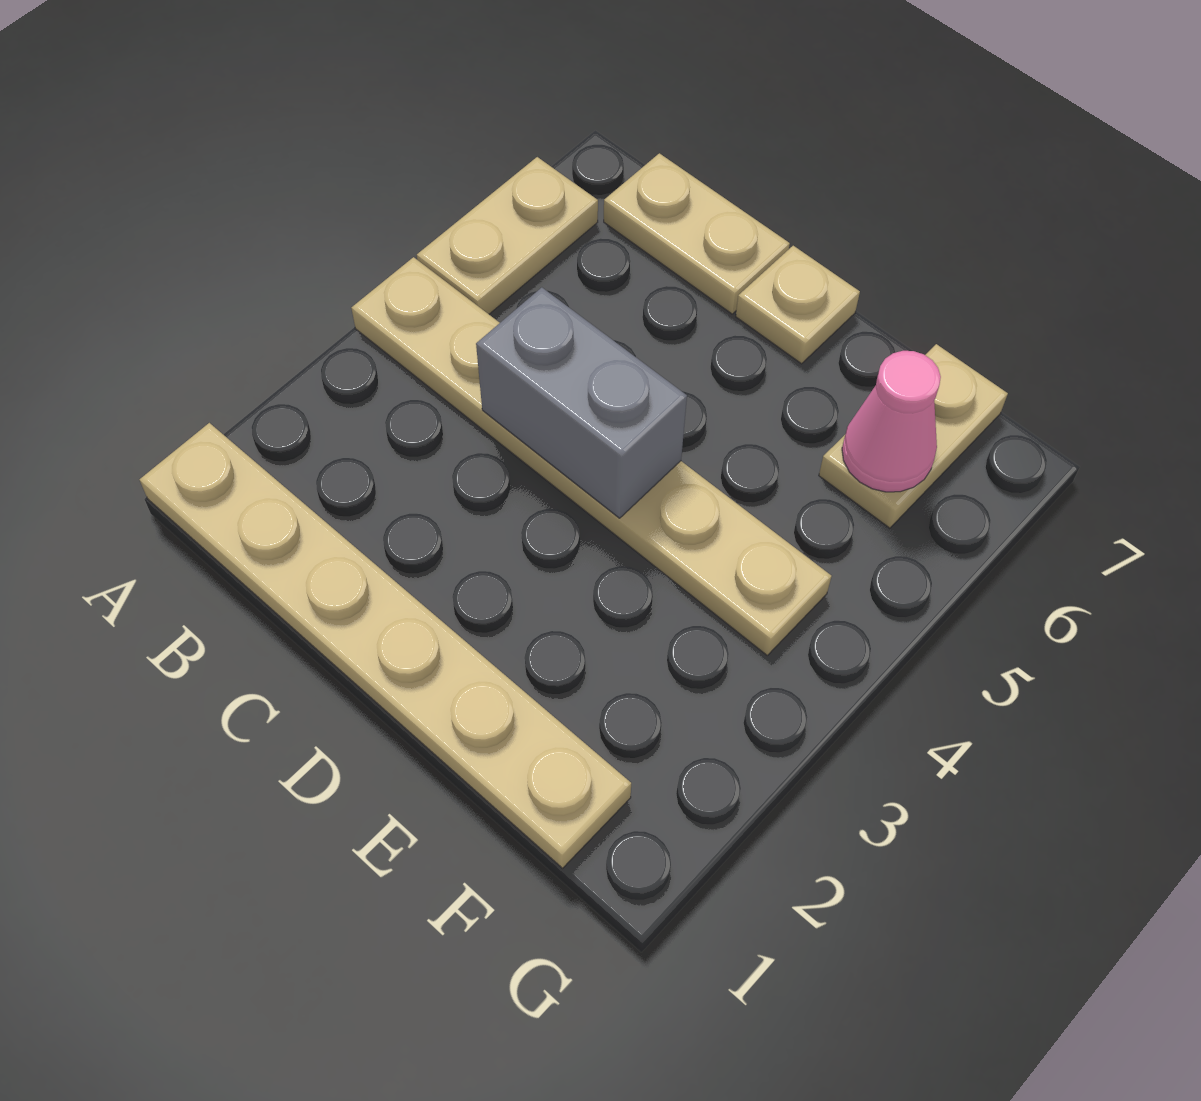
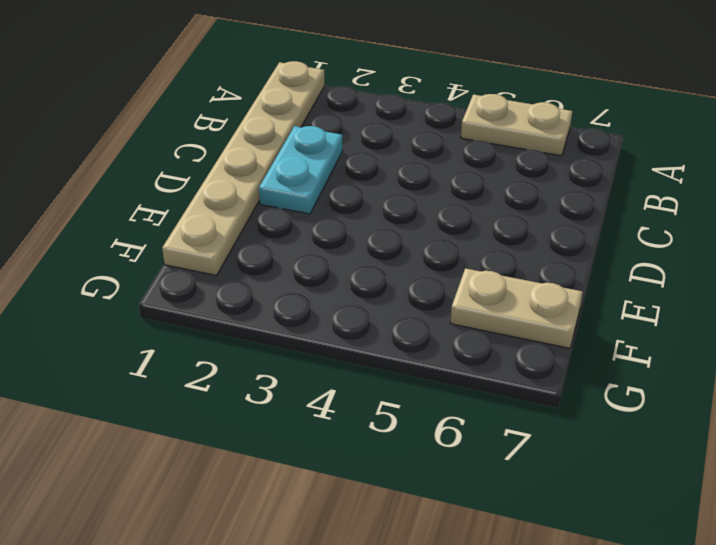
cyan plate C2:D2 level 1 -> none
none -> tan plate A4:F4 level 1
none -> tan plate B7:C7 level 1

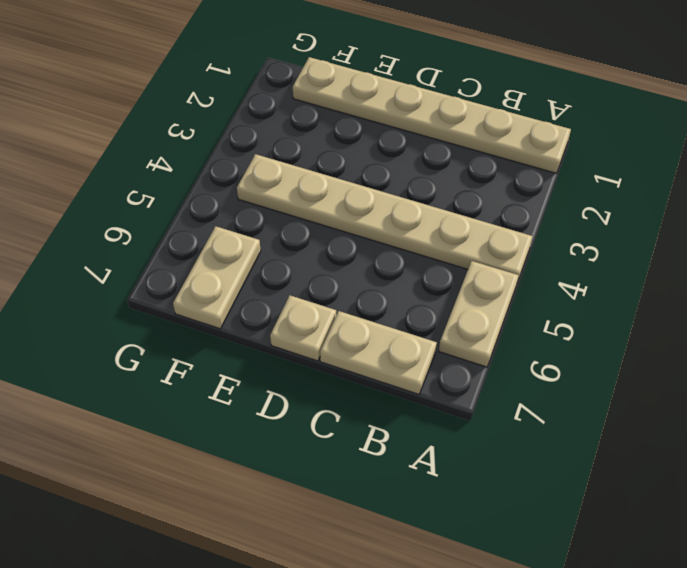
none -> grey brick C4:D4 level 2
none -> pink cone F6 level 2

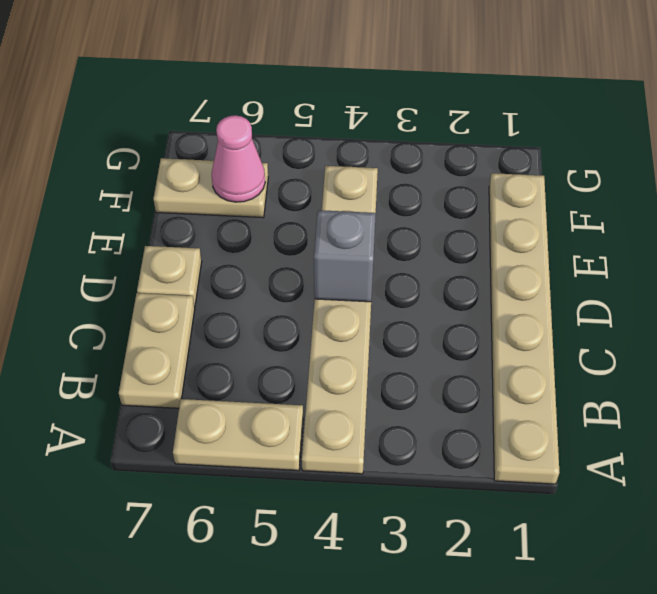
grey brick D4 level 2 -> grey brick C4:D4 level 2

